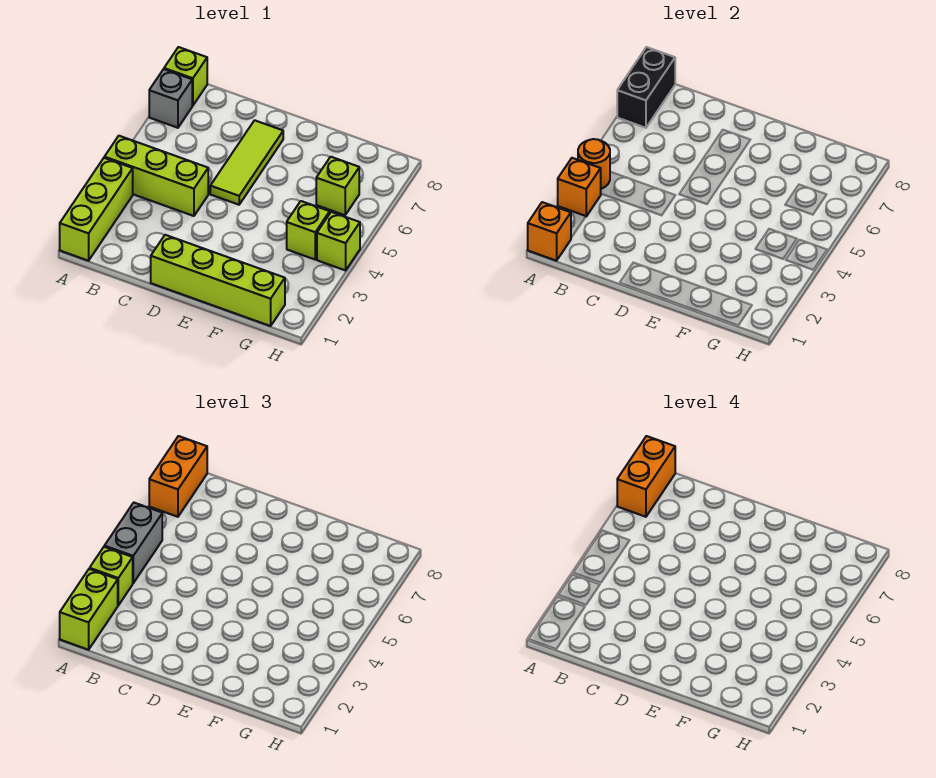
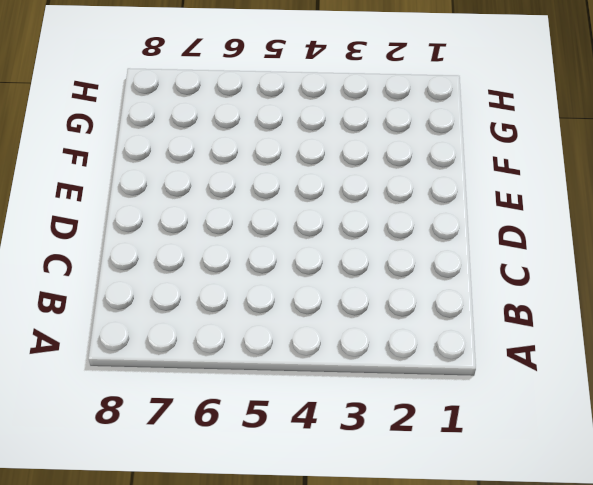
none -> lime brick A1:A3 level 1
none -> lime brick A4:C4 level 1
none -> grey brick A7 level 1

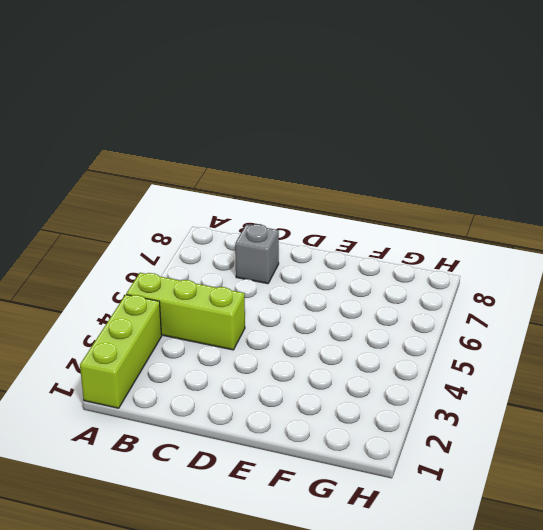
grey brick C7 level 1 -> grey brick A7 level 1
none -> lime brick A8 level 1
none -> lime brick D1:G1 level 1
none -> lime tile D5:D7 level 1

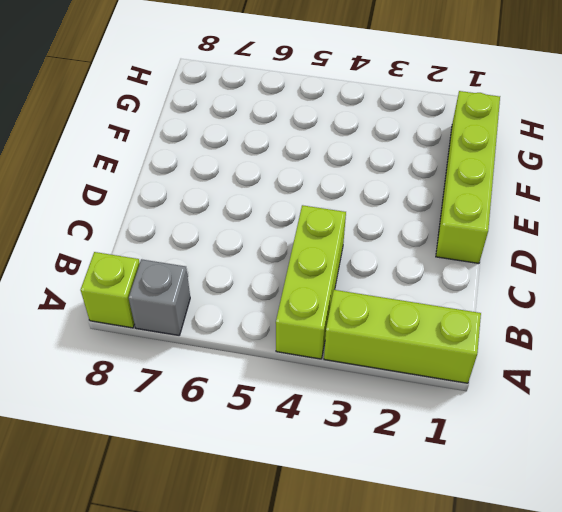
none -> lime tile D5:D7 level 1
none -> lime brick G4 level 1
none -> lime brick G6 level 1

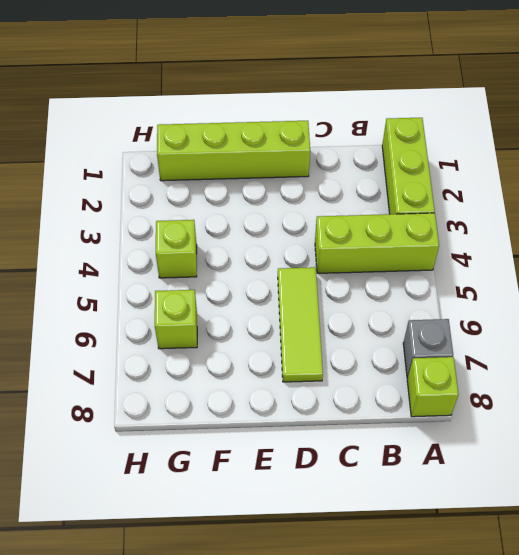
none -> lime brick H4 level 1
none -> orange brick A1 level 2
none -> orange brick A3 level 2

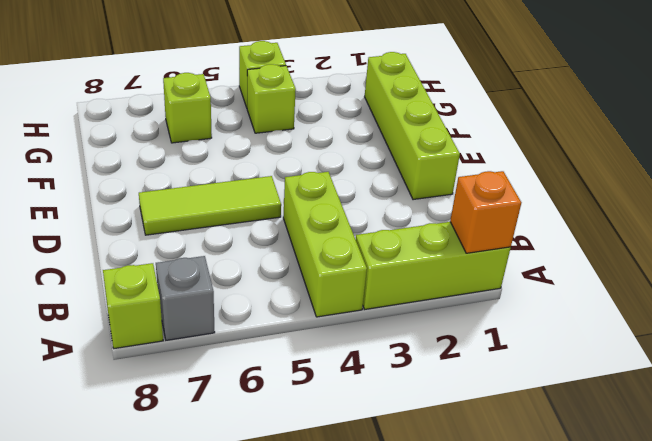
none -> orange brick A3 level 2
none -> orange round brick A4 level 2
none -> black brick A7:A8 level 2

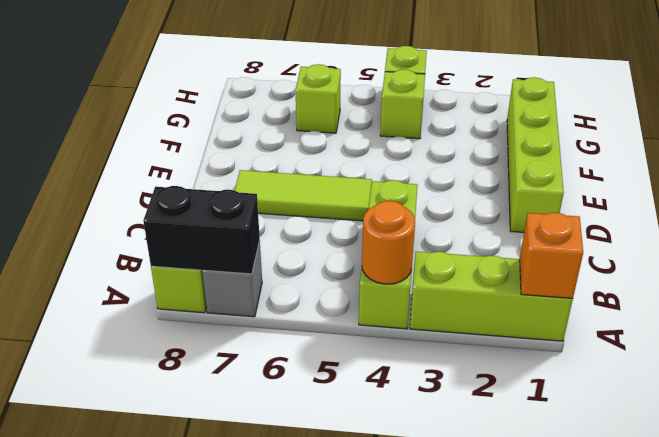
none -> orange brick A3 level 2
none -> lime brick A1:A2 level 3
none -> lime brick A3 level 3

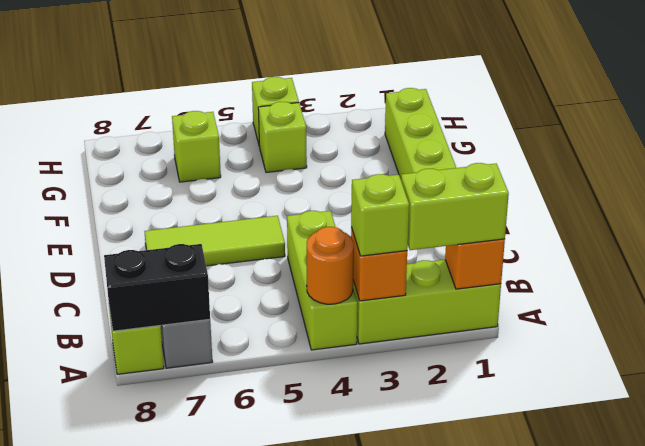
none -> grey brick A4:A5 level 3
none -> orange brick A7:A8 level 3
none -> orange brick A7:A8 level 4

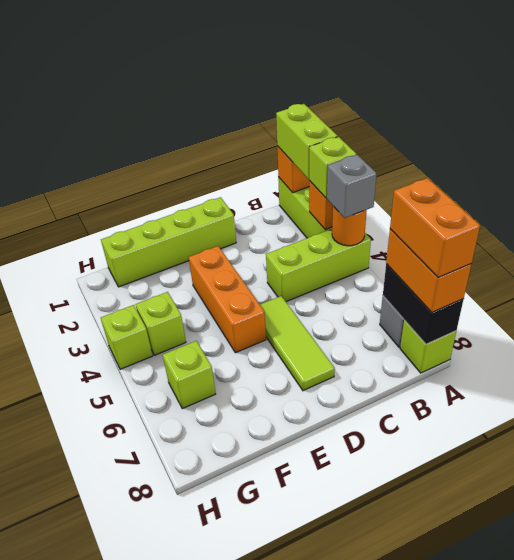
grey brick A4 level 3 -> grey brick A4:A5 level 3
orange brick E3:E5 level 1 -> none

